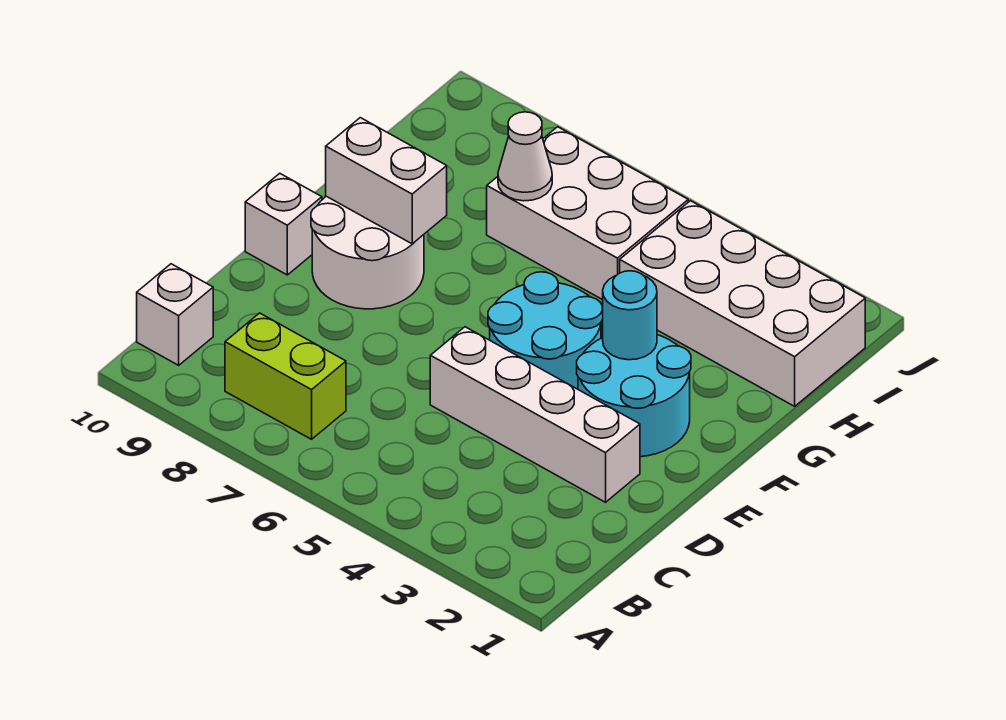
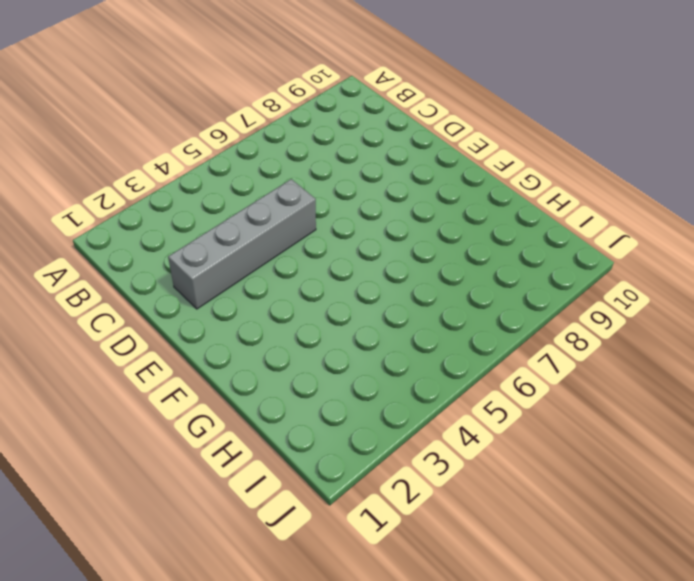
grey brick D2:D5 level 1 -> white brick D2:D5 level 1
none -> lime brick B7:B8 level 1
none -> white brick B10 level 1
none -> cyan round brick E2:F3 level 1

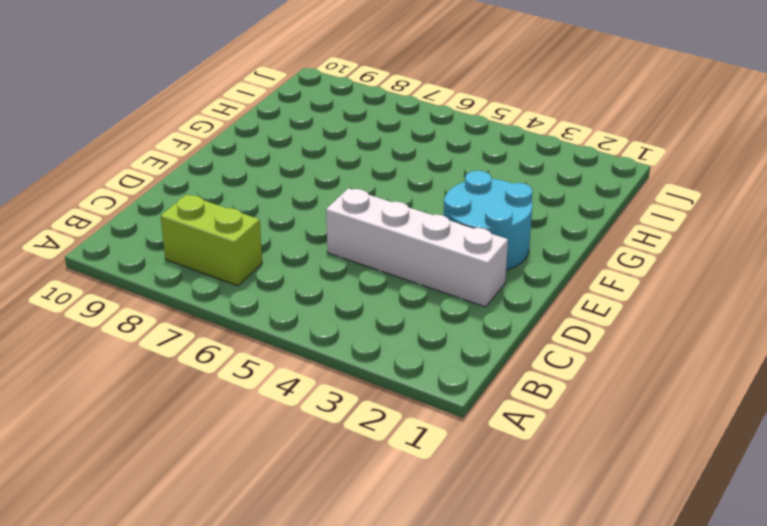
none -> white brick B10 level 1
none -> cyan round brick E4:F5 level 1
none -> white round brick E8:F9 level 1

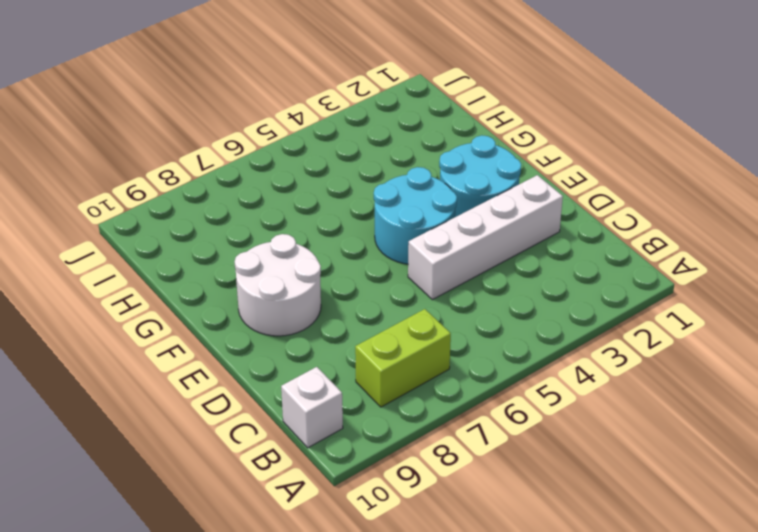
none -> white brick E10 level 1
none -> white brick H1:I4 level 1
none -> white brick H5:I7 level 1

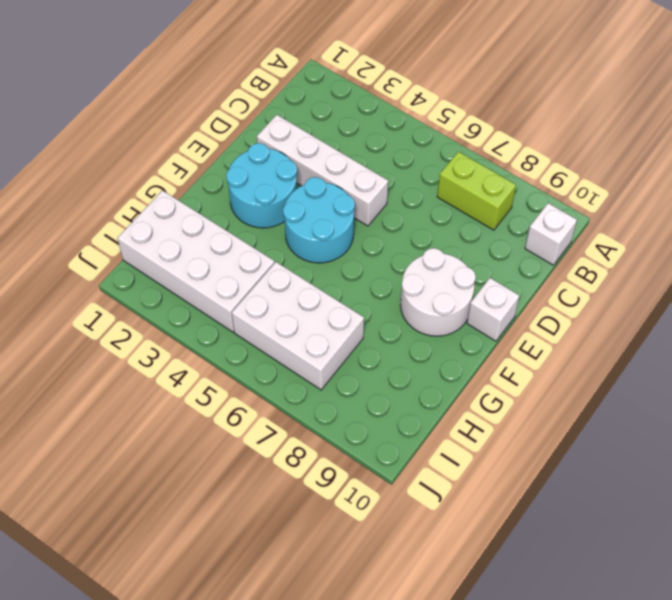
none -> cyan round brick F3 level 2
none -> white brick F8:F9 level 2
none -> white cone H7 level 2

